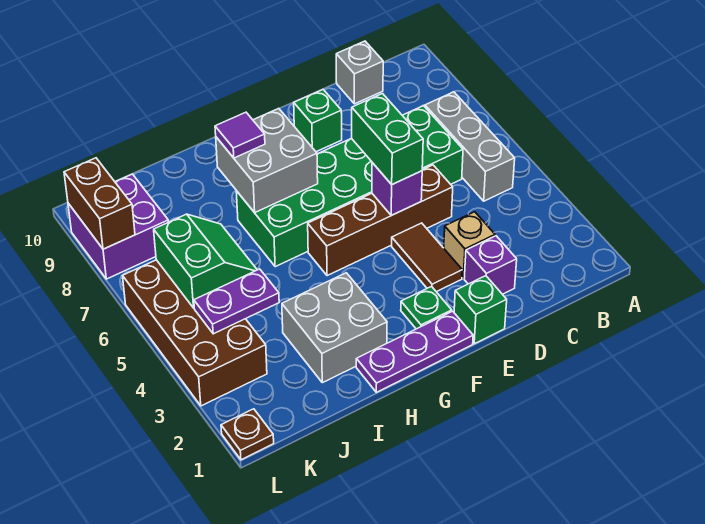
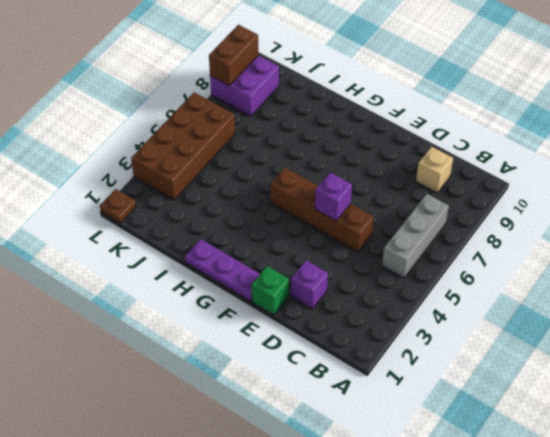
tan brick C9 level 1 -> tan brick D3 level 1
none -> green brick C6:H7 level 1
none -> grey brick C10 level 1
none -> brown tile E3:E4 level 1

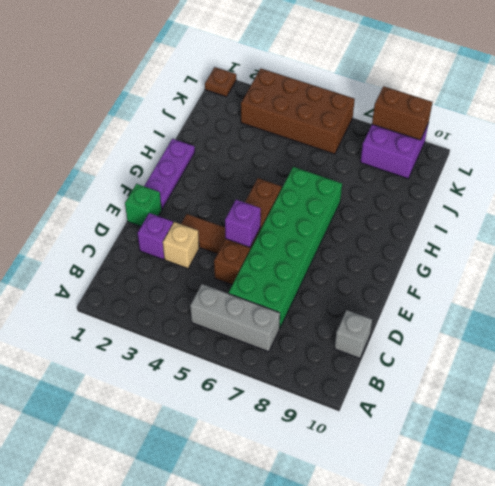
none -> green brick E9 level 1
none -> green plate F2 level 1
none -> grey brick H2:I3 level 1

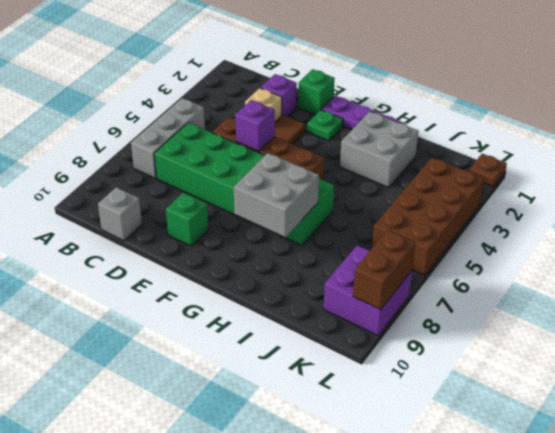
none -> purple plate J4:K4 level 2
none -> green slope J5:K6 level 2 top K
none -> green brick E5:E6 level 3

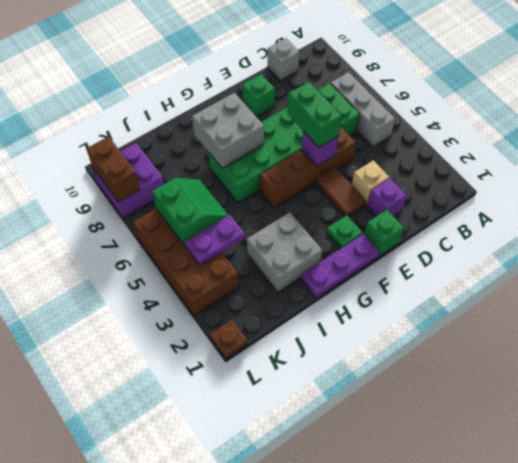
none -> purple tile H8 level 3

